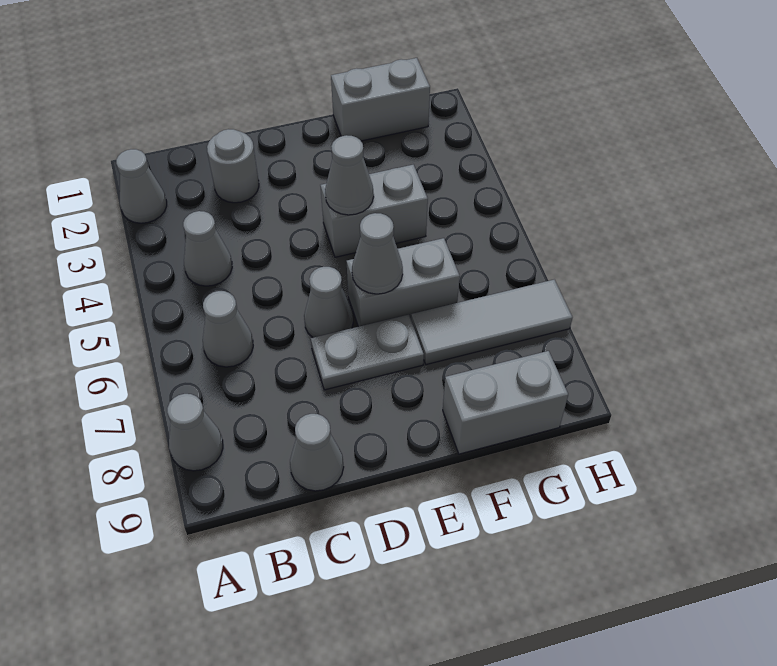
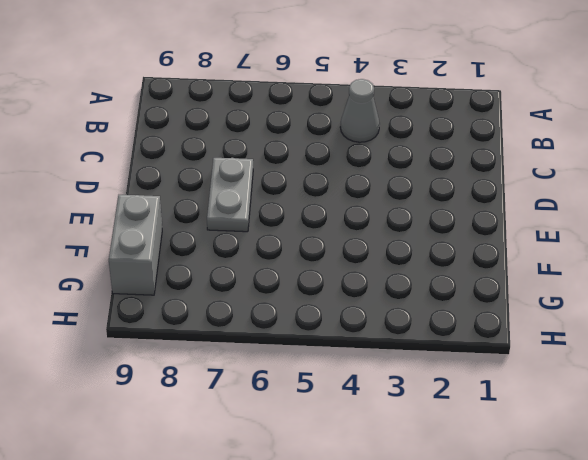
none -> grey cone A2 level 1
none -> grey cone A8 level 1
none -> grey cone B6 level 1

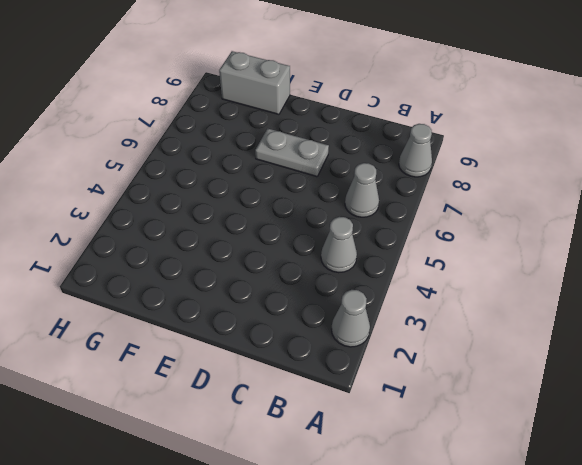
none -> grey round brick C2 level 1
none -> grey cone C9 level 1
none -> grey cone D6 level 1

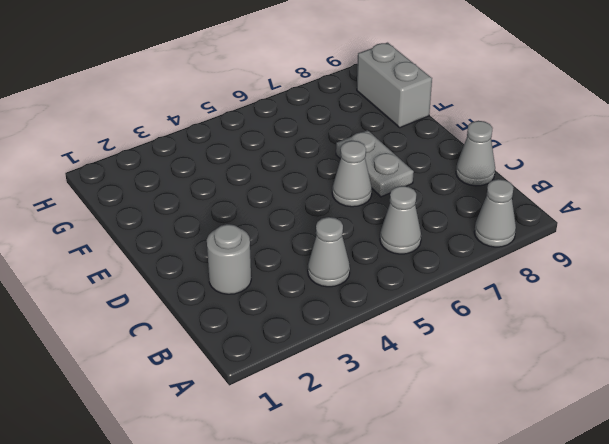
none -> grey cone A2 level 1
none -> grey brick E4:F4 level 1
none -> grey brick E6:F6 level 1

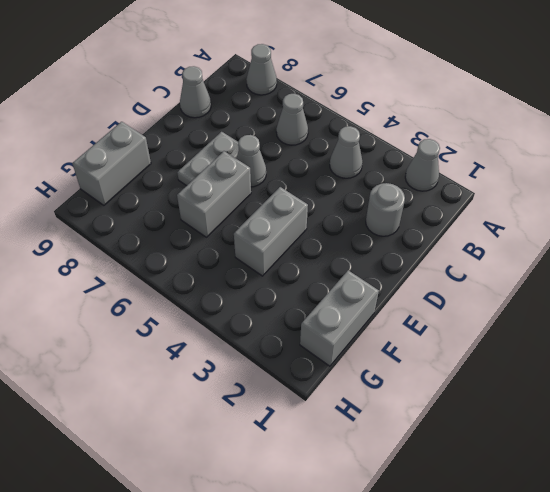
none -> grey tile F7:H7 level 1
none -> grey cone E4 level 2
none -> grey cone E6 level 2

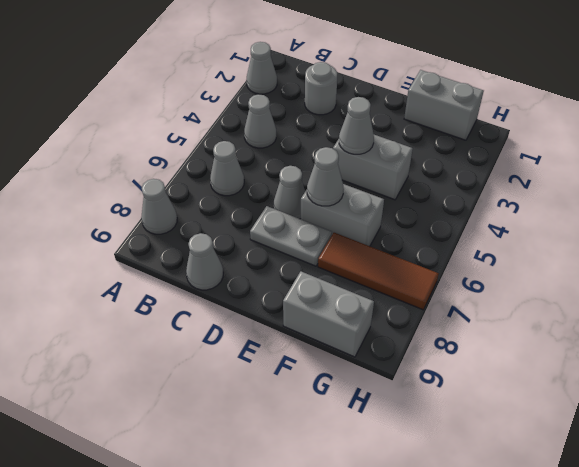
brown tile F7:H7 level 1 -> grey tile F7:H7 level 1

